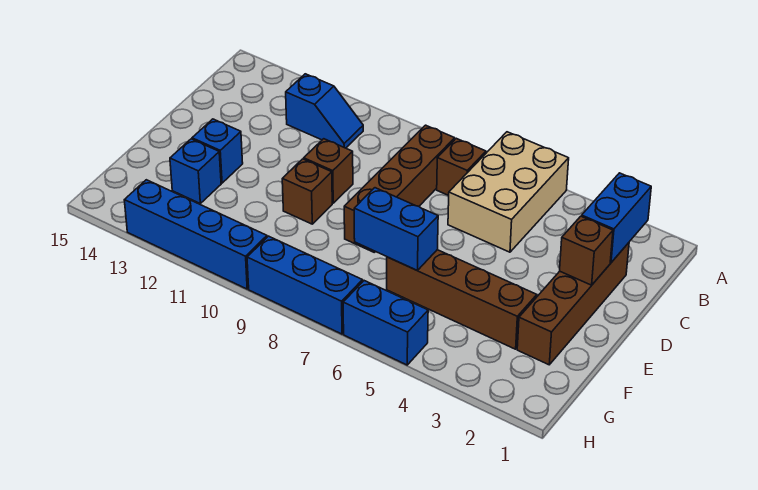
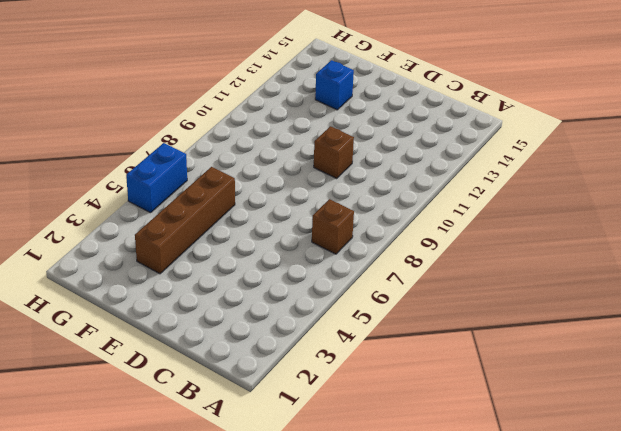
none -> tan brick A5:C6 level 1
none -> brown brick B8:E8 level 1
none -> blue slope B11:B12 level 1 top 12

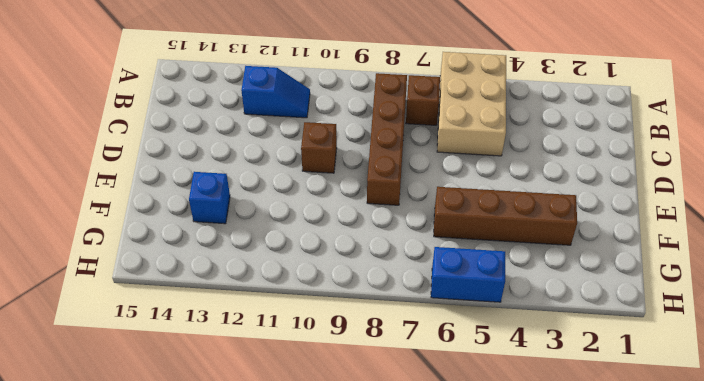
none -> brown brick C2:F2 level 1
none -> brown brick E10 level 1
none -> blue brick E13 level 1

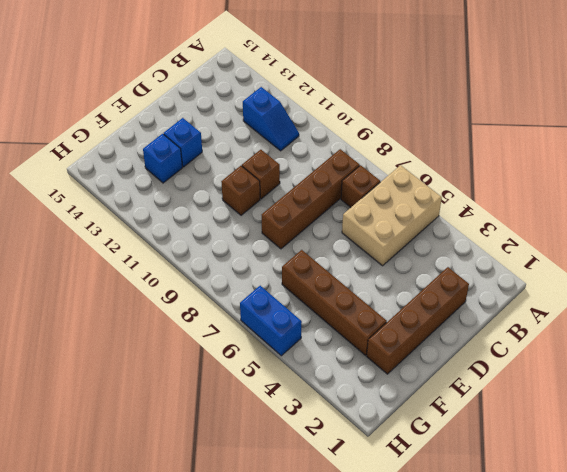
none -> blue brick H7:H9 level 1
none -> blue brick H10:H13 level 1
none -> blue brick B2:C2 level 2

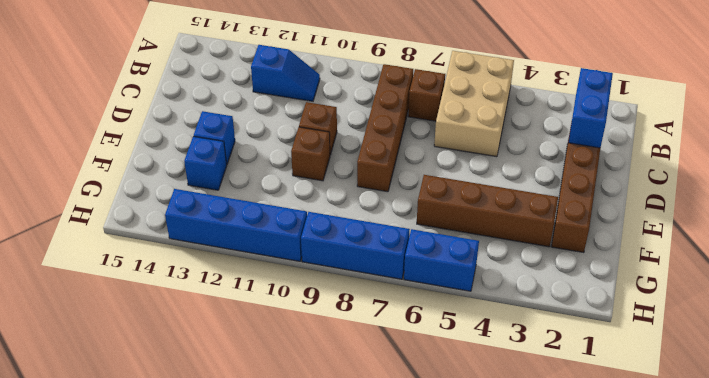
none -> brown brick D2 level 2
none -> blue brick F6:F7 level 2

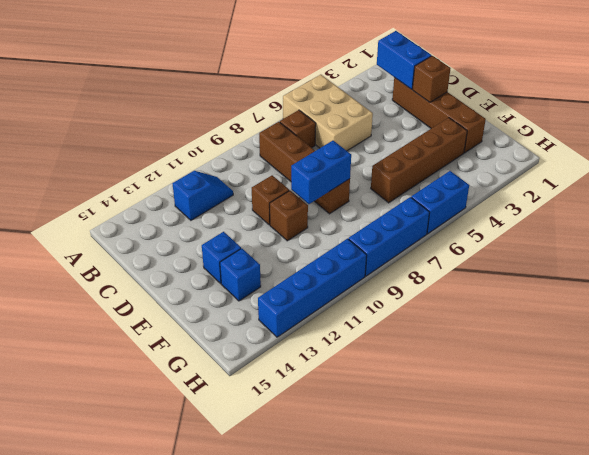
blue brick E8:E9 level 2 -> blue brick F6:F7 level 2

